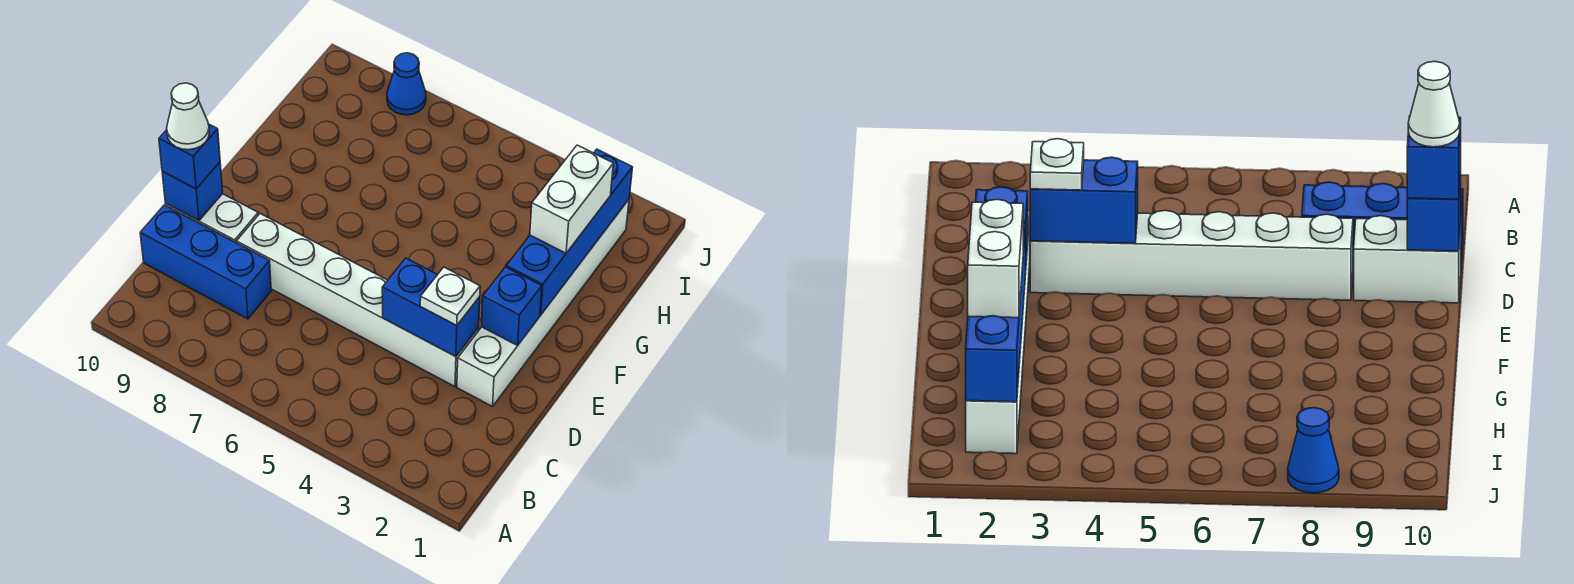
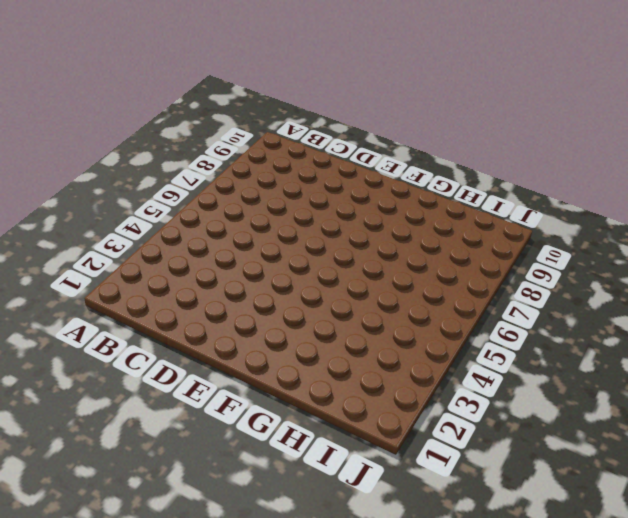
none -> blue brick C8:C10 level 1
none -> white brick D2:I2 level 1
none -> white brick D3:D8 level 1

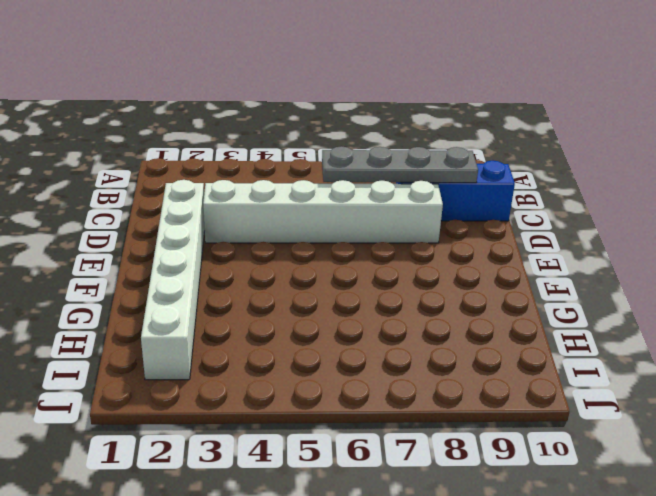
grey plate C6:C9 level 2 -> none
none -> white brick D9:D10 level 1
none -> blue cone J8 level 1
none -> blue brick D3:D4 level 2

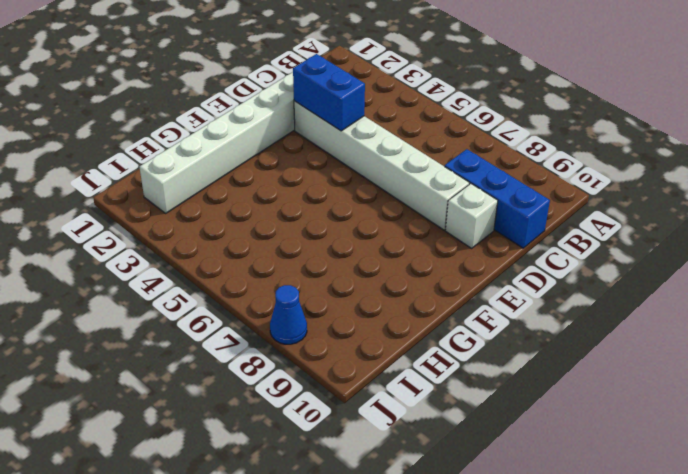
white brick D9 level 1 -> white brick D9:D10 level 1
none -> blue brick D10 level 2
none -> blue brick E2 level 2
none -> blue brick F2:I2 level 2

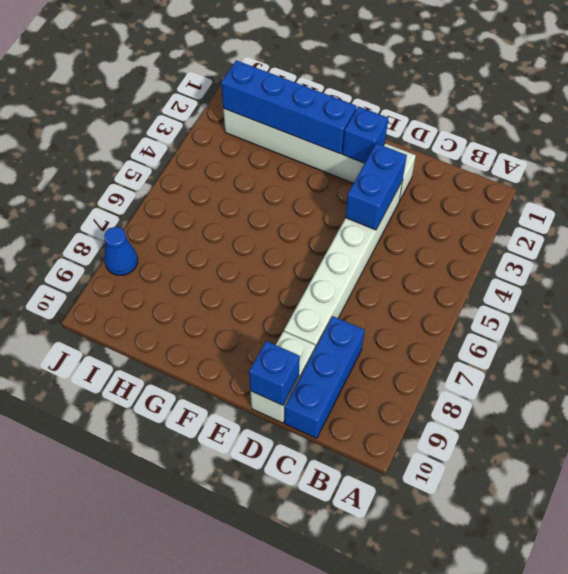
none -> white plate D3 level 3
none -> blue brick D10 level 3
none -> white brick G2:H2 level 3

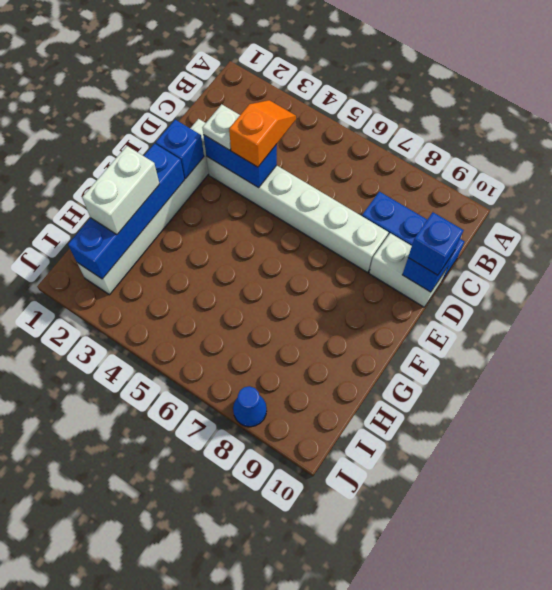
orange slope C4:D4 level 3 top D -> none
none -> white cone D10 level 4

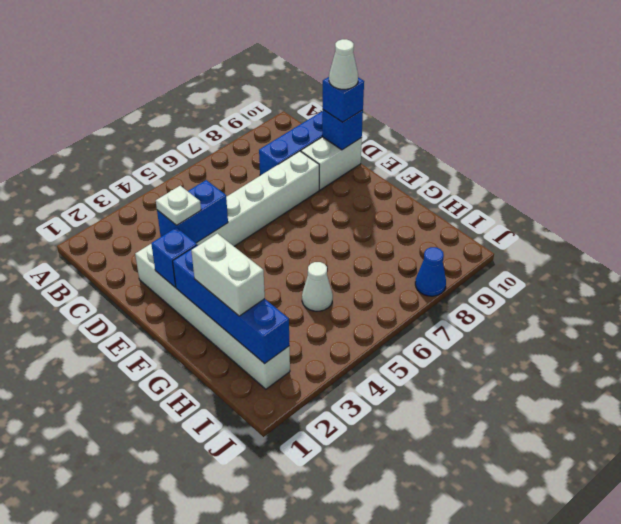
white cone H5 level 1 -> none

